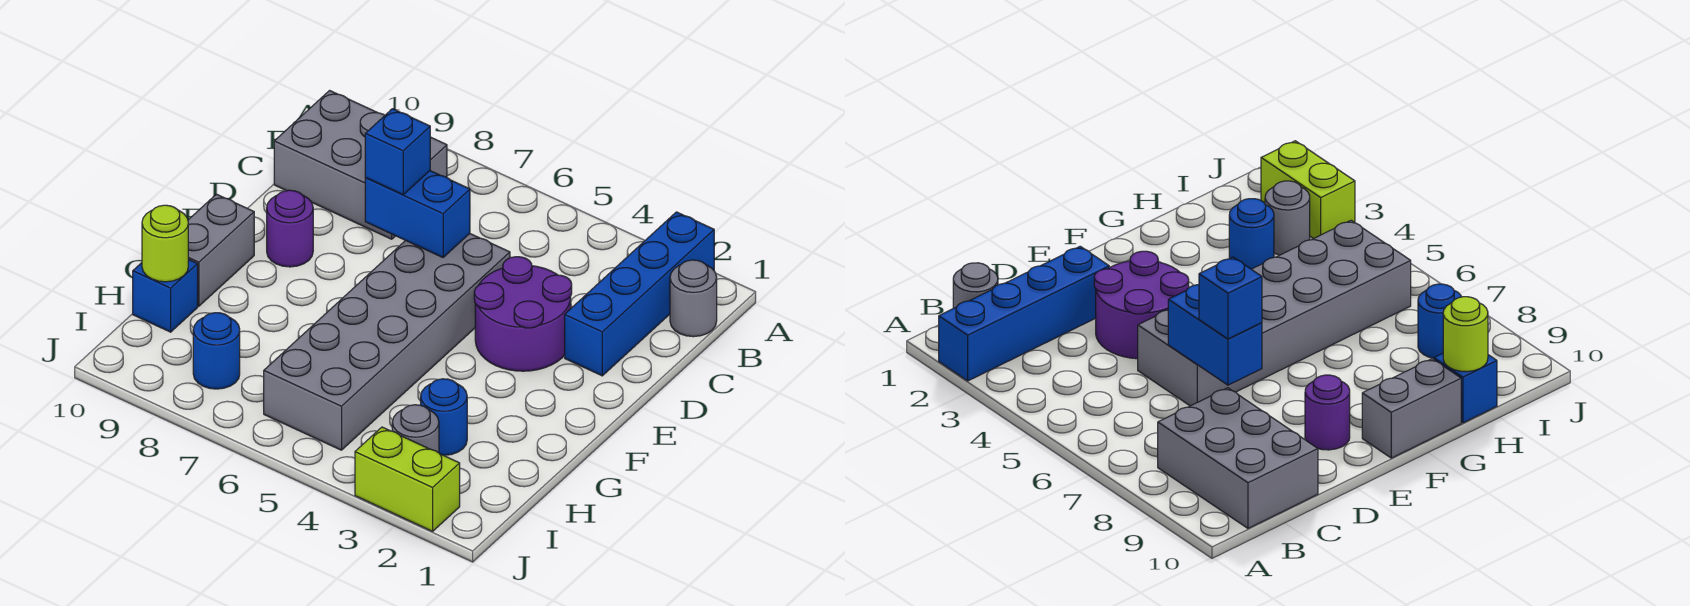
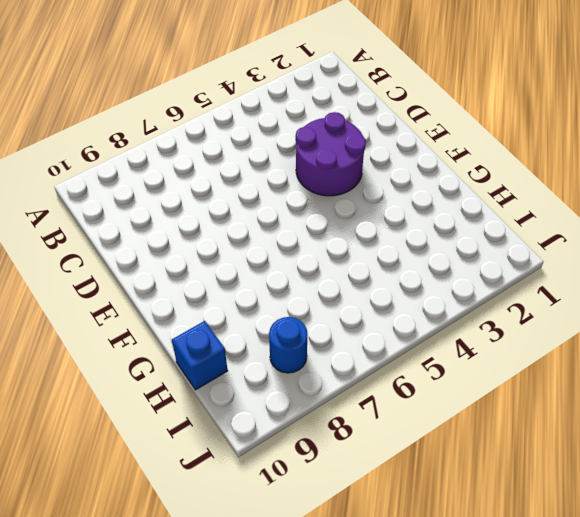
none -> blue brick A2:D2 level 1
none -> grey round brick B1 level 1
none -> grey brick B8:C10 level 1

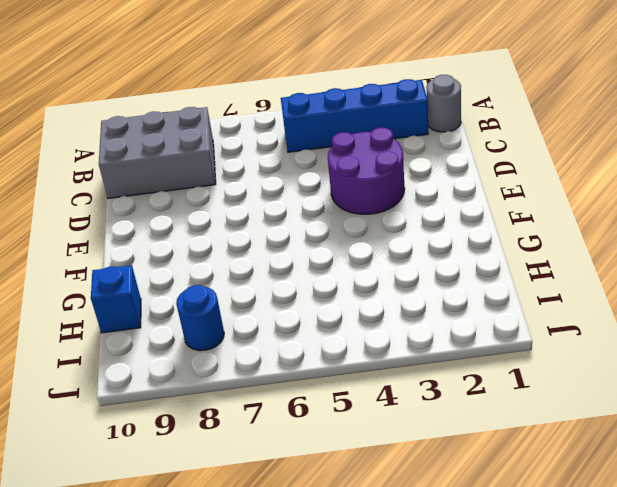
blue brick B2:B5 level 1 -> blue brick A2:D2 level 1
none -> grey brick D5:I6 level 1
none -> purple round brick E9 level 1
none -> grey brick F10:G10 level 1

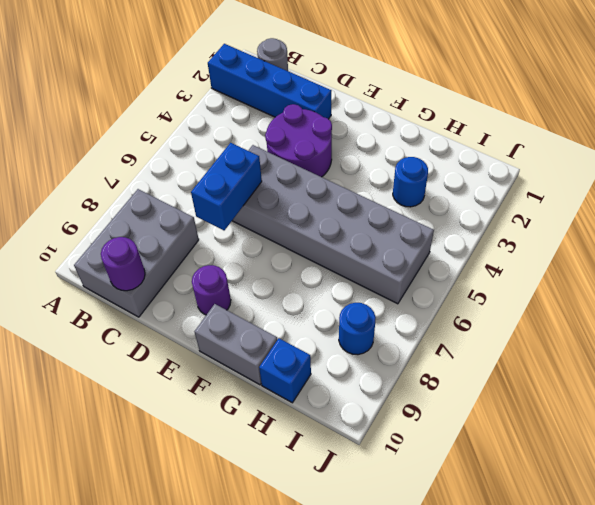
purple round brick C10 level 2 -> none
none -> grey round brick I3 level 1
none -> lime brick J2:J3 level 1
none -> lime round brick H10 level 2

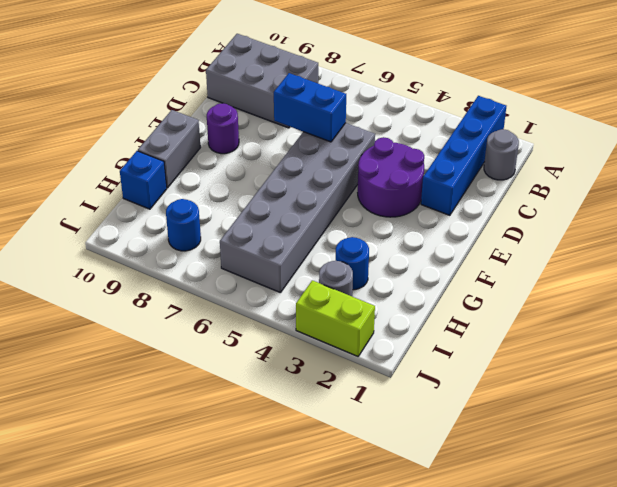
none -> lime round brick H10 level 2
none -> blue brick D7 level 3

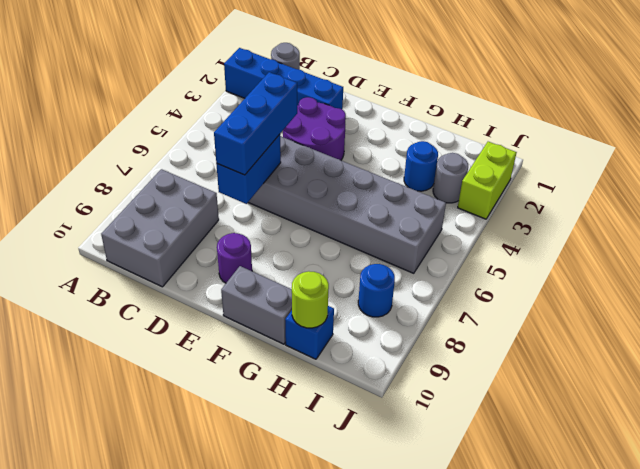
blue brick D5:D7 level 3 -> blue brick D7 level 3

